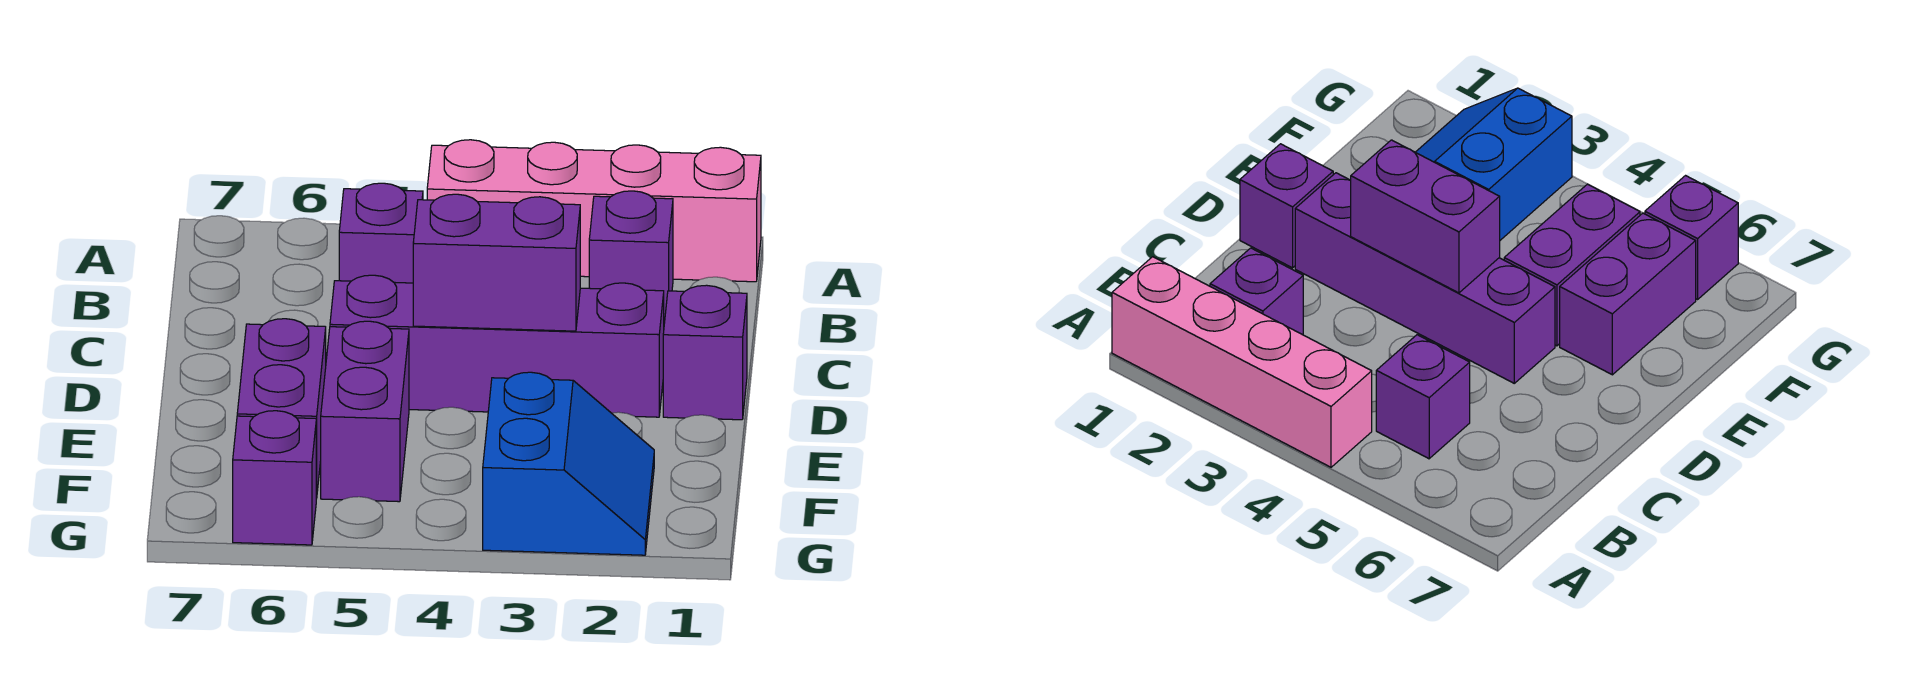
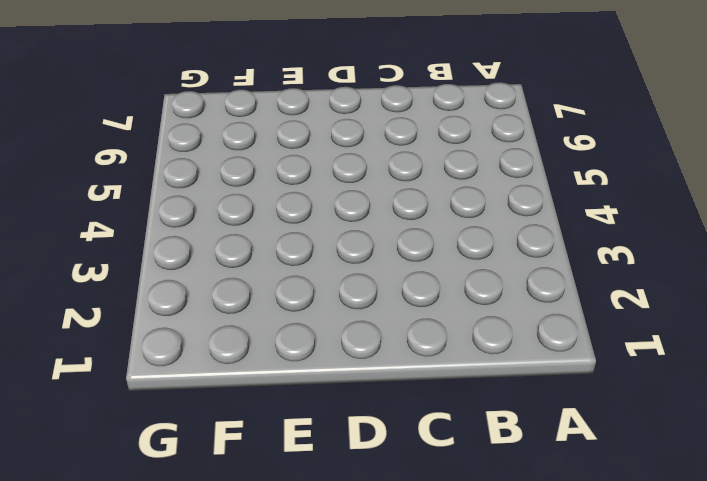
none -> pink brick A1:A4 level 1
none -> purple brick B2 level 1

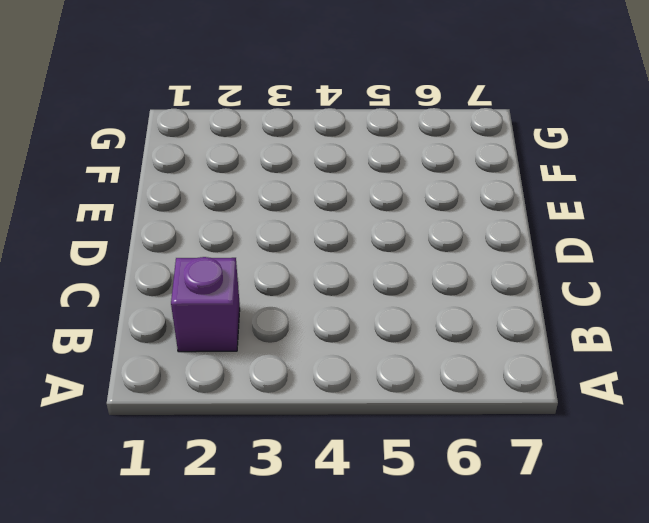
none -> pink brick A1:A4 level 1
none -> purple brick B5 level 1

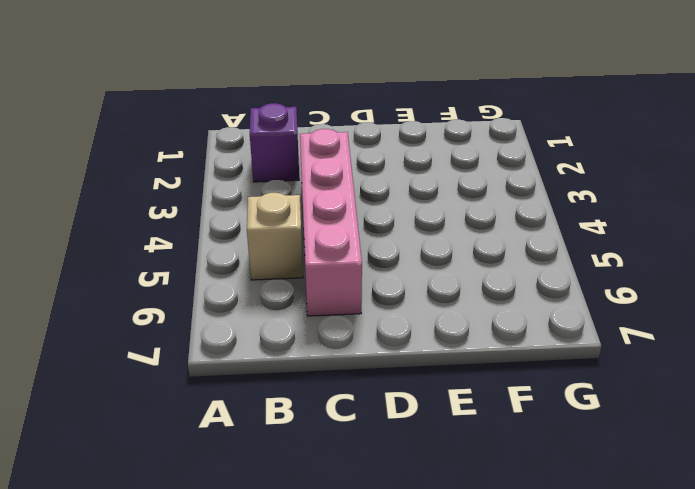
tan brick B5 level 1 -> purple brick B5 level 1
pink brick C3:C6 level 1 -> pink brick A1:A4 level 1
none -> purple brick D1 level 1
none -> purple brick D2:D5 level 1

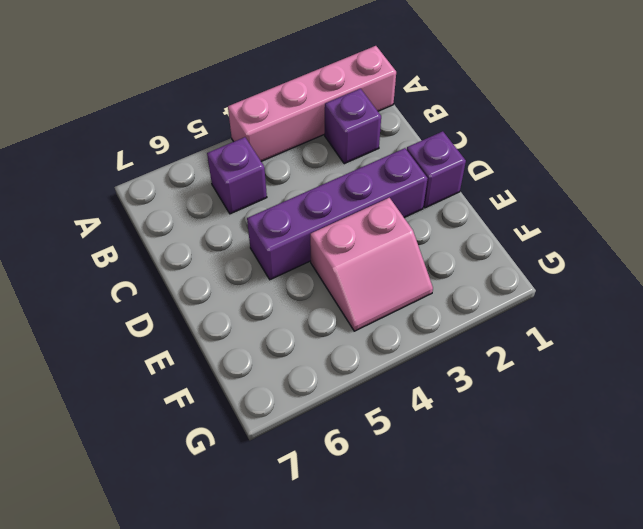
pink slope E3:F4 level 1 top E -> blue slope F2:G3 level 1 top 3
none -> purple brick E5:F5 level 1
none -> purple brick E6:F6 level 1

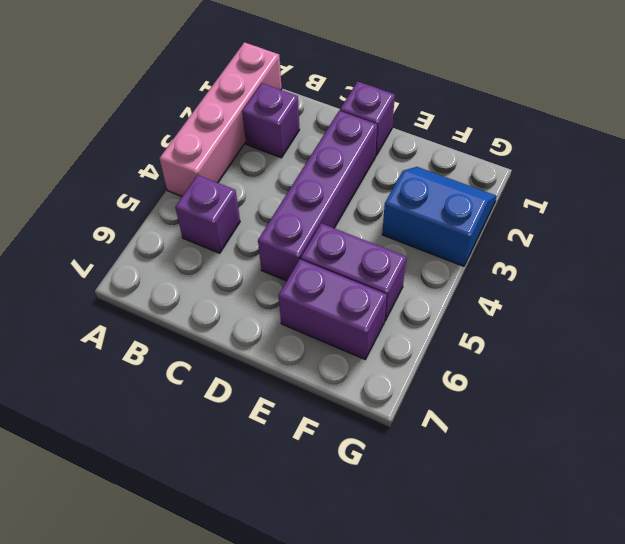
none -> purple brick G6 level 1
none -> purple brick D3:D4 level 2

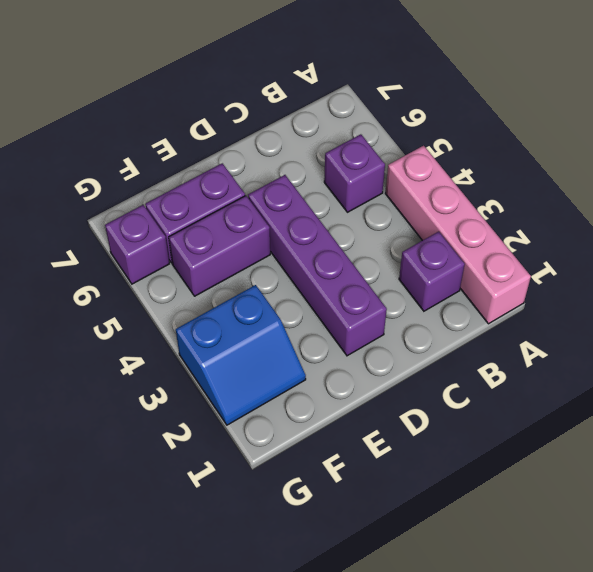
none -> purple brick D1 level 1
none -> purple brick D3:D4 level 2

